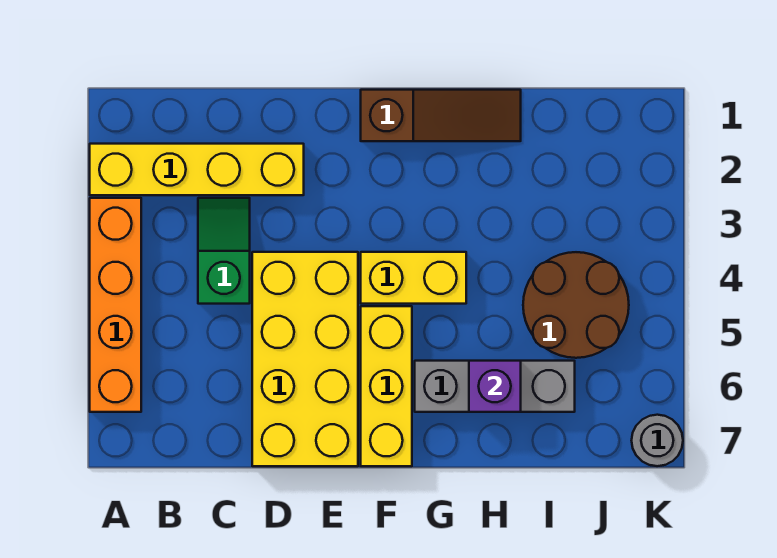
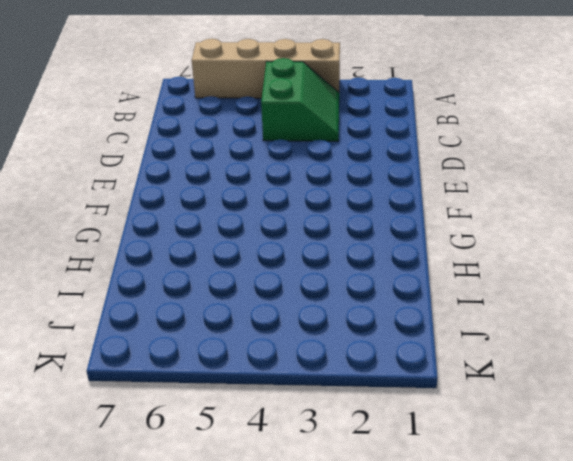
tan brick A3:A6 level 1 -> orange brick A3:A6 level 1
green slope B3:C4 level 1 top 4 -> green slope C3:C4 level 1 top 4
none -> yellow brick A2:D2 level 1
none -> yellow brick D4:E7 level 1

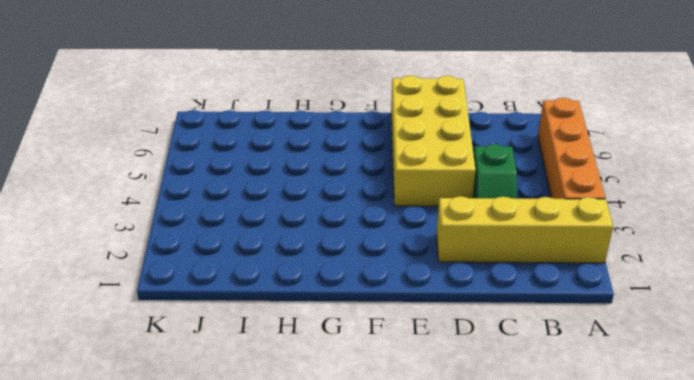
none -> brown slope F1:H1 level 1 top F
none -> yellow brick F4:G4 level 1

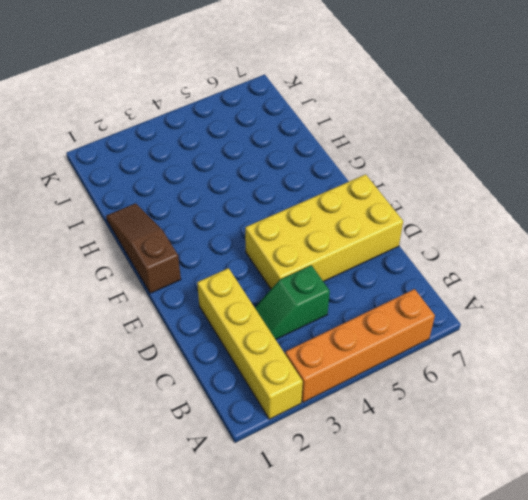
none -> yellow brick F4:G4 level 1
none -> yellow brick F5:F7 level 1

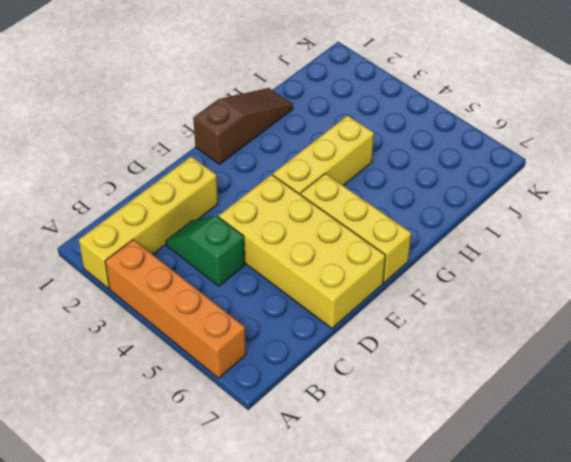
yellow brick F4:H4 level 1 -> yellow brick F4:G4 level 1
none -> grey brick G6:I6 level 1
none -> brown round brick I4:J5 level 1

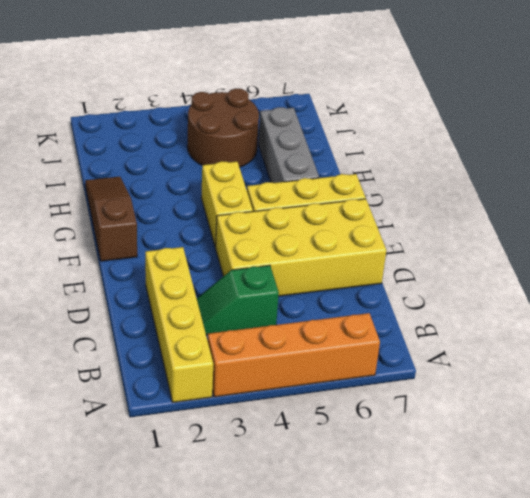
none -> grey round brick K7 level 1
none -> purple brick H6 level 2

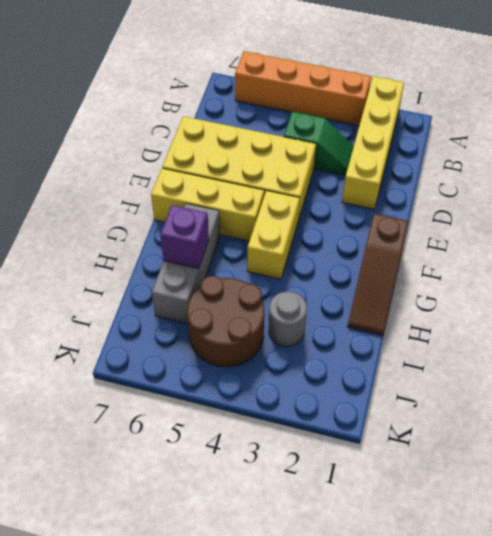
grey round brick I3 level 1 -> grey round brick K7 level 1

